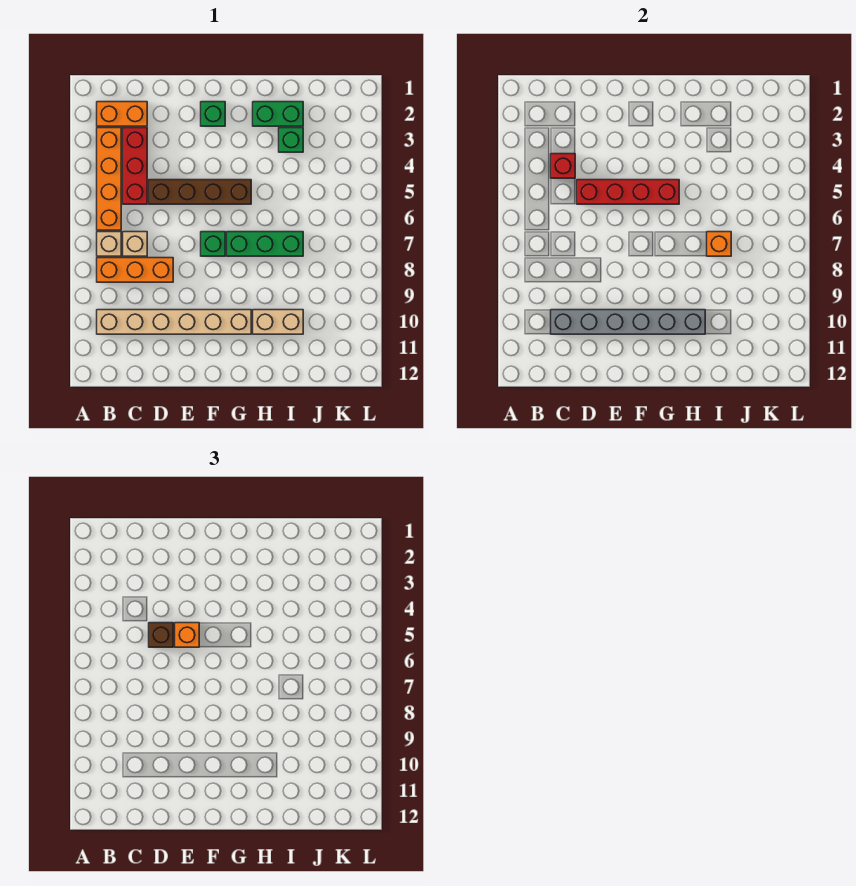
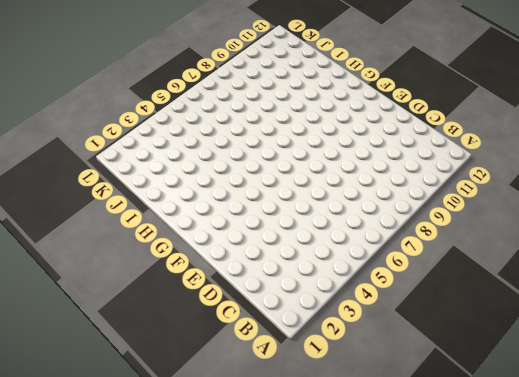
none -> orange brick B2:C2 level 1
none -> orange brick B3:B6 level 1
none -> tan brick B7 level 1

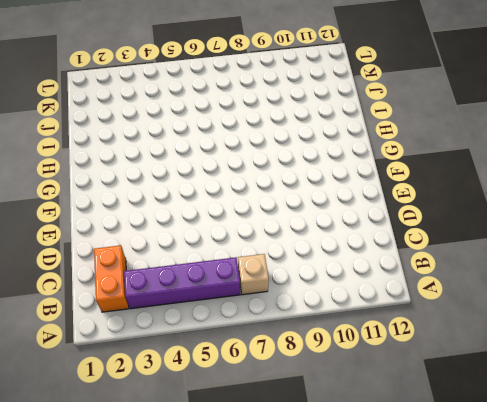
purple brick B3:B6 level 1 -> orange brick B3:B6 level 1
none -> orange brick B8:D8 level 1
none -> tan brick B10:G10 level 1
none -> red brick C3:C5 level 1

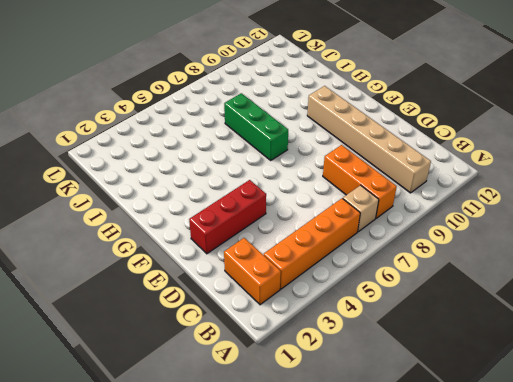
red brick E2:E4 level 1 -> red brick C3:C5 level 1
none -> tan brick C7 level 1
none -> brown brick D5:G5 level 1
none -> green brick F2 level 1

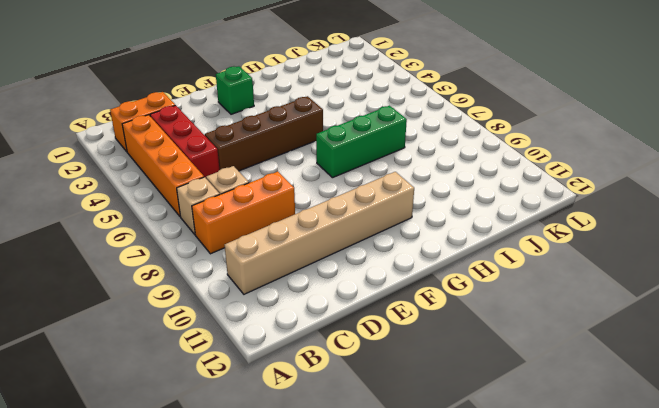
none -> green brick F7 level 1
none -> green brick H2:I2 level 1
none -> tan brick H10:I10 level 1

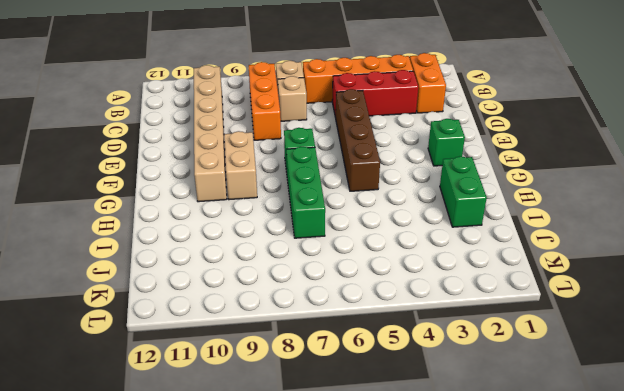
tan brick F9:G9 level 1 -> tan brick H10:I10 level 1
none -> green brick I3 level 1
none -> red brick C4 level 2
none -> grey brick C10:H10 level 2

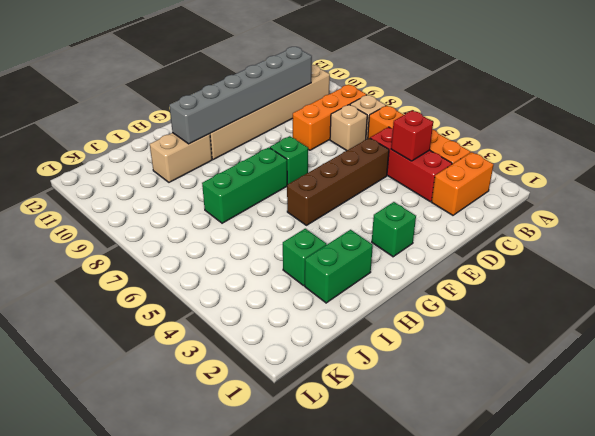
none -> red brick D5:G5 level 2
none -> orange brick I7 level 2
none -> brown brick D5 level 3

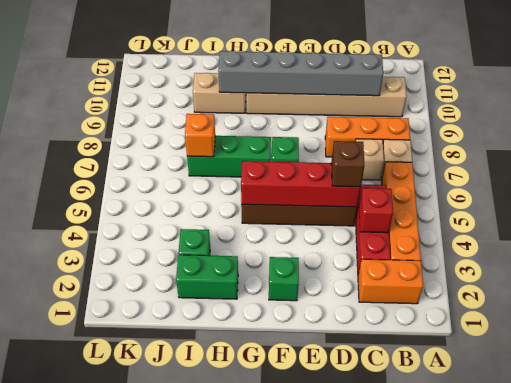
none -> orange brick E5 level 3

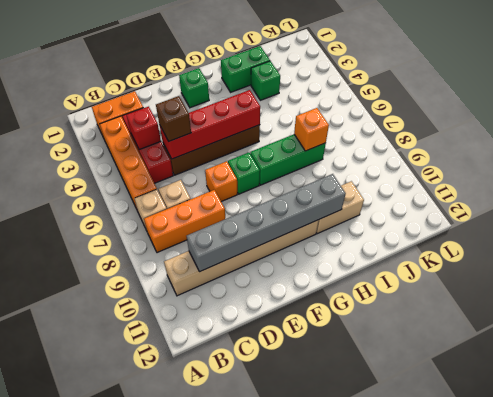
orange brick E7 level 1 -> orange brick E5 level 3

